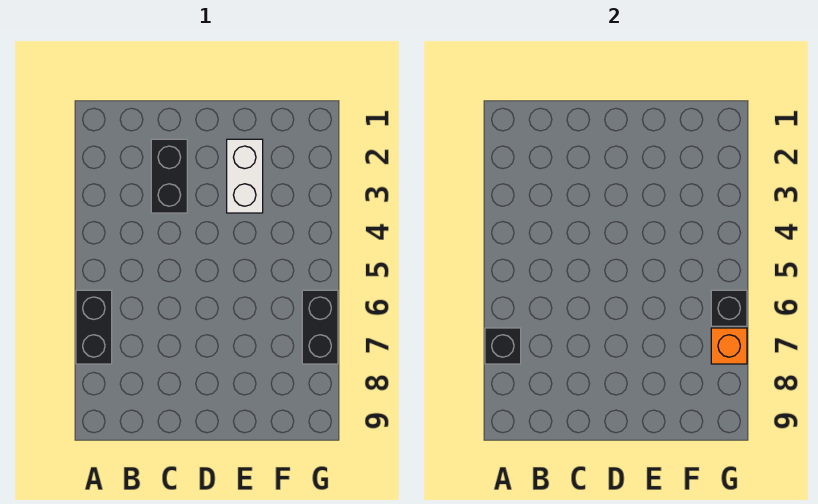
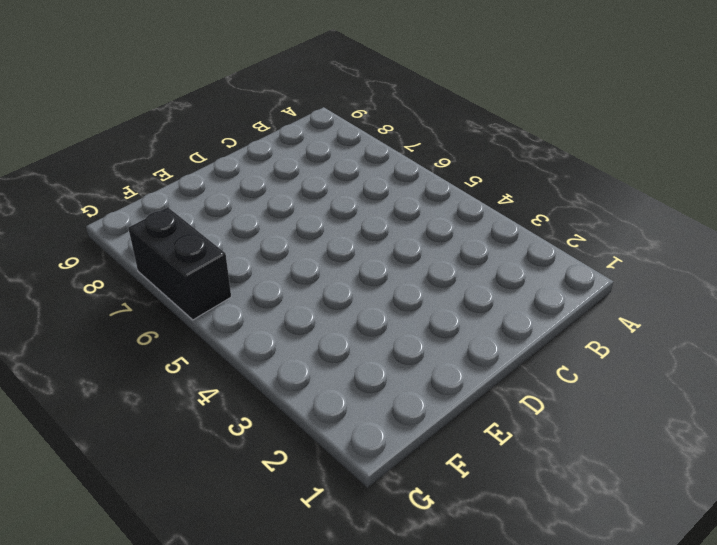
none -> black brick A6:A7 level 1
none -> black brick C2:C3 level 1

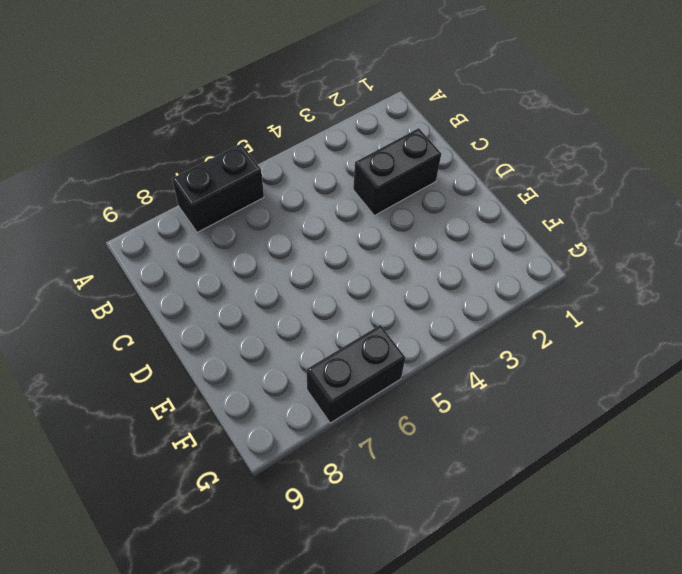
none -> white brick E2:E3 level 1
none -> black brick A7 level 2

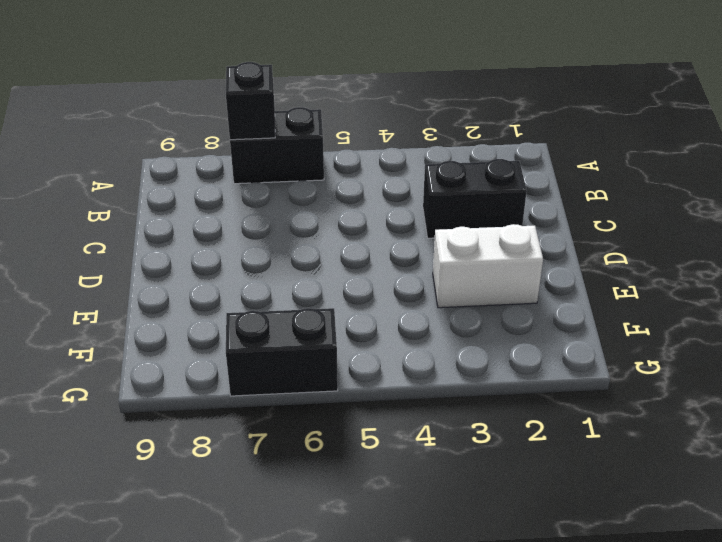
none -> black brick G6 level 2
none -> orange brick G7 level 2

